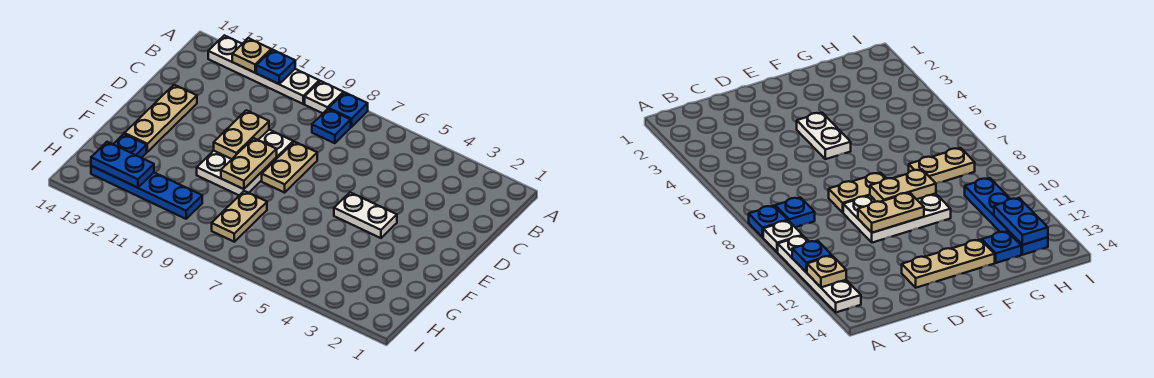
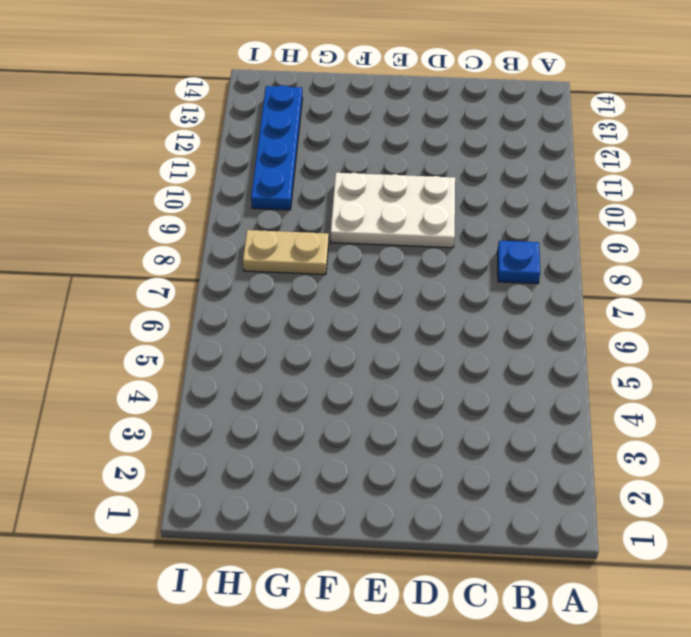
none -> blue plate A8 level 1
none -> white plate A9 level 1
none -> white plate A10:A13 level 1

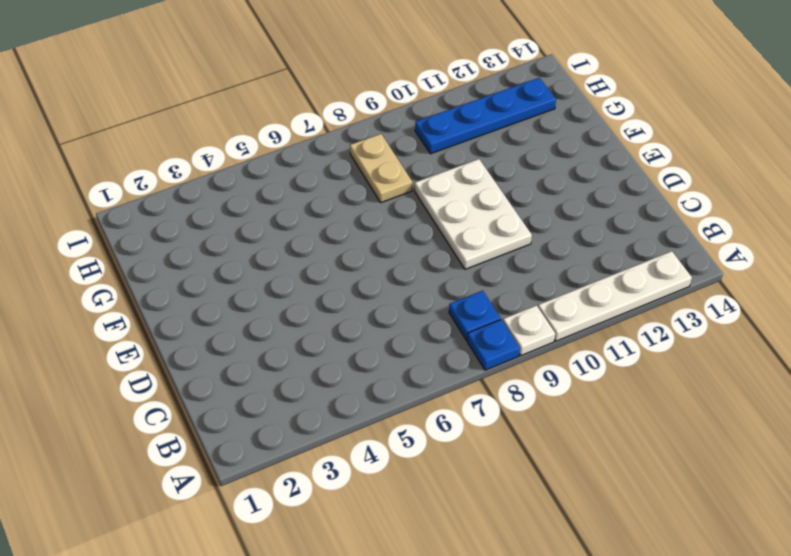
none -> tan plate D8:E8 level 1
none -> tan plate D13:F13 level 1
none -> white plate E4:E5 level 1

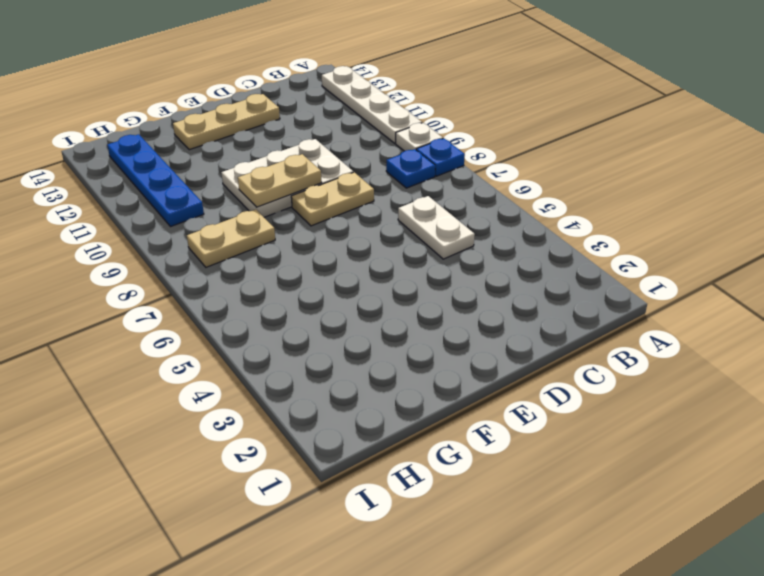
white plate C5:C6 level 1 -> white plate E4:E5 level 1
none -> blue plate G13 level 1
none -> blue plate A11 level 2
none -> tan plate A12 level 2

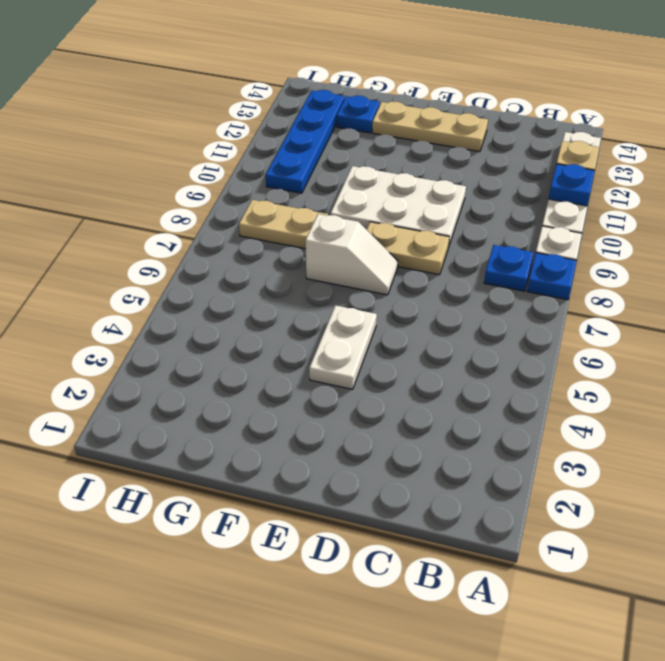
white slope E7:F7 level 1 top F -> none
none -> tan plate D10:E10 level 2
none -> tan plate E9:F9 level 2
none -> blue plate H12:H13 level 2

